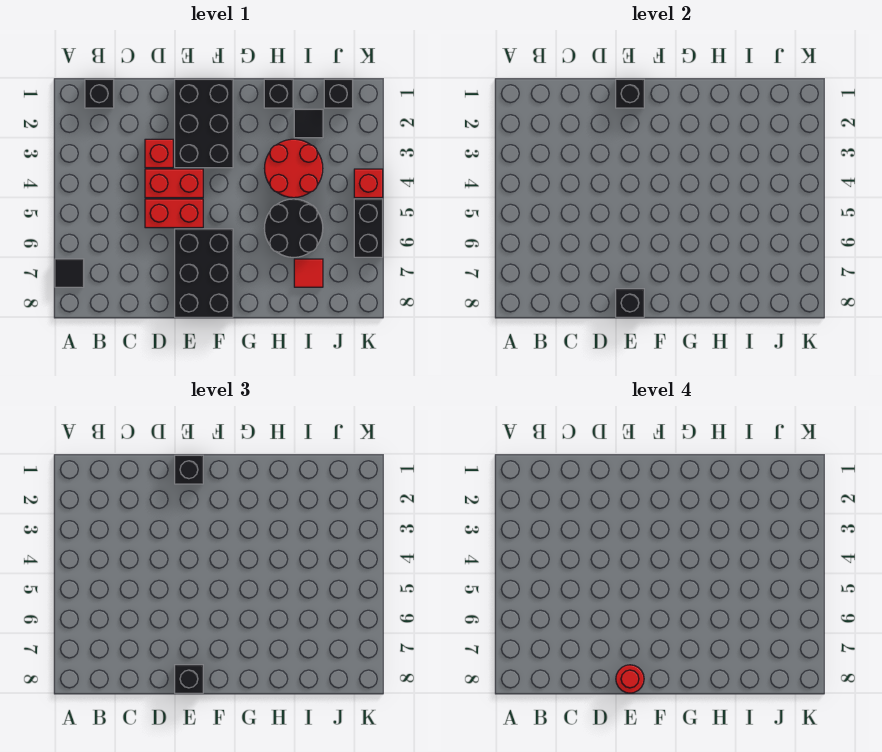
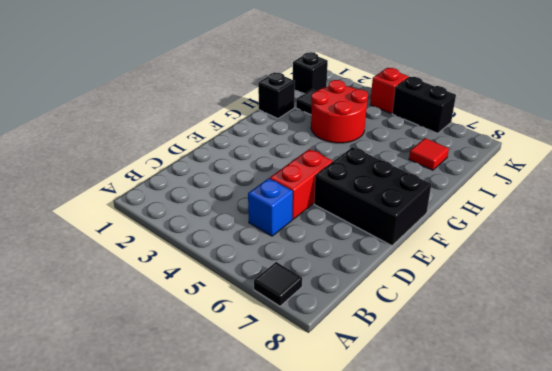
blue brick C5 level 1 -> none
none -> black brick B1 level 1
none -> red brick D3 level 1
none -> red brick D4:E4 level 1

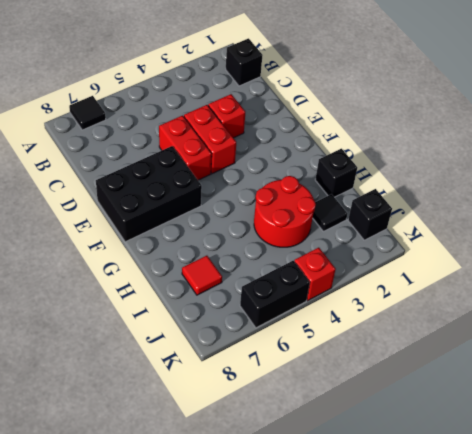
none -> black brick E1:F3 level 1
none -> black round brick H5:I6 level 1
none -> black brick E1 level 2

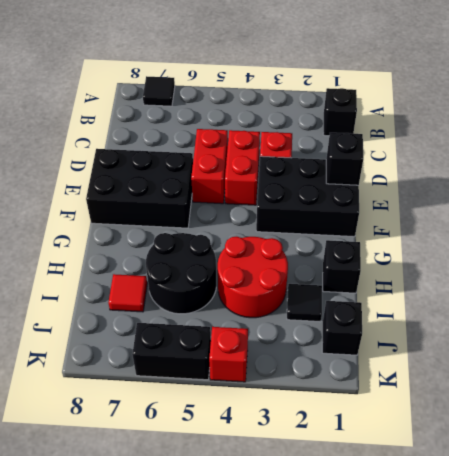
none -> black brick E8 level 2
none -> black brick E1 level 3
none -> black brick E8 level 3

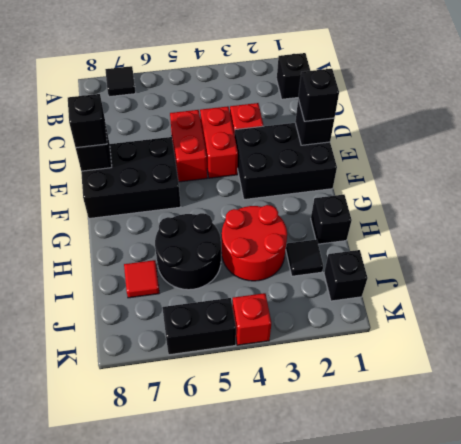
none -> red round brick E8 level 4

